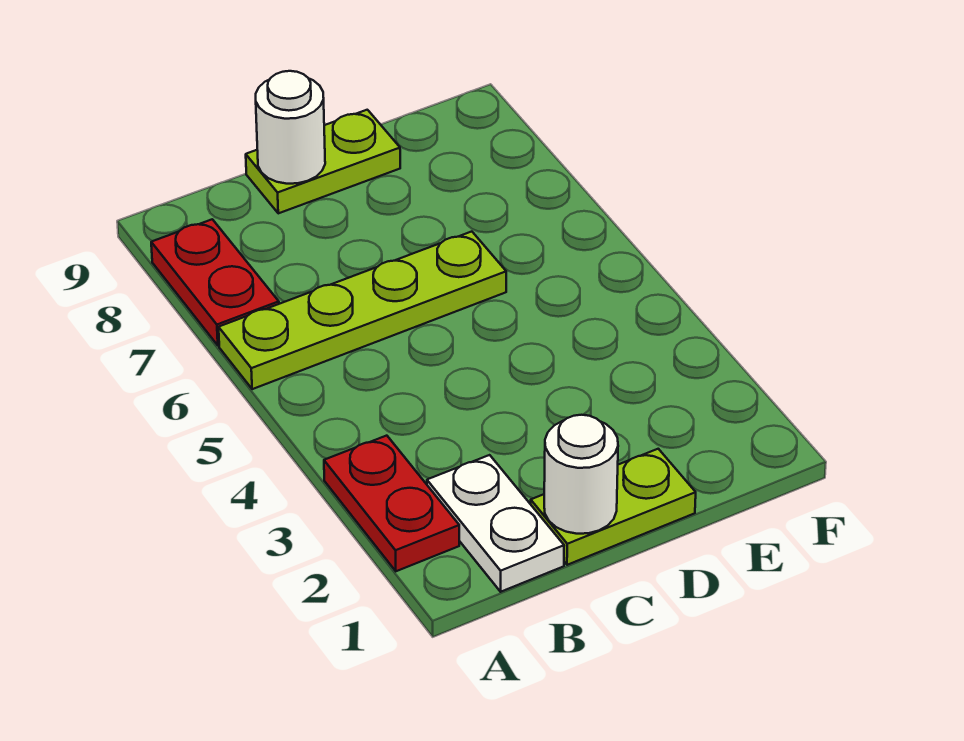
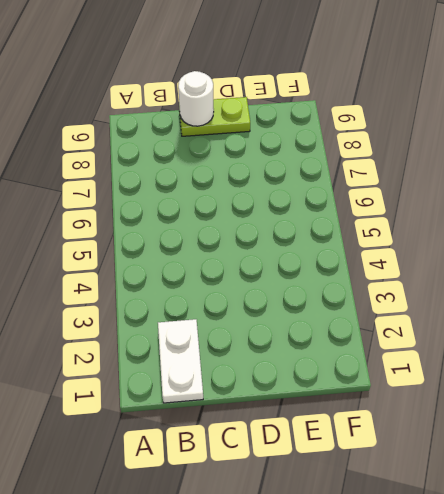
none -> red plate A2:A3 level 1
none -> lime plate A6:D6 level 1

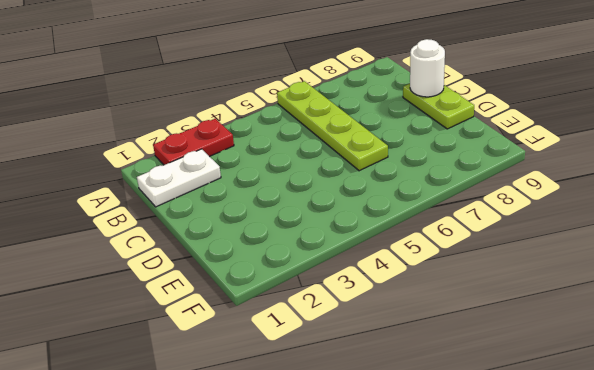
none -> red plate A7:A8 level 1
none -> lime plate C1:D1 level 1

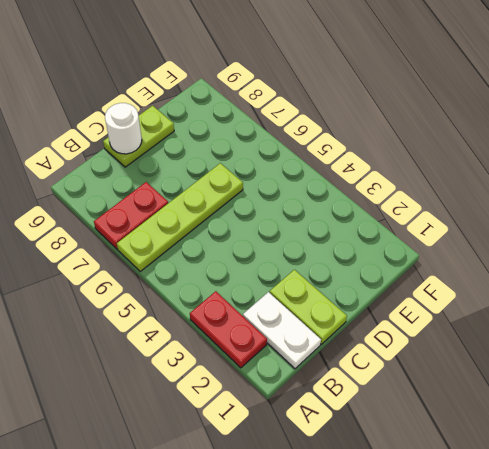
red plate A7:B7 level 1 -> red plate A7:A8 level 1
lime plate C1:C2 level 1 -> lime plate C1:D1 level 1
none -> white round brick C1 level 2

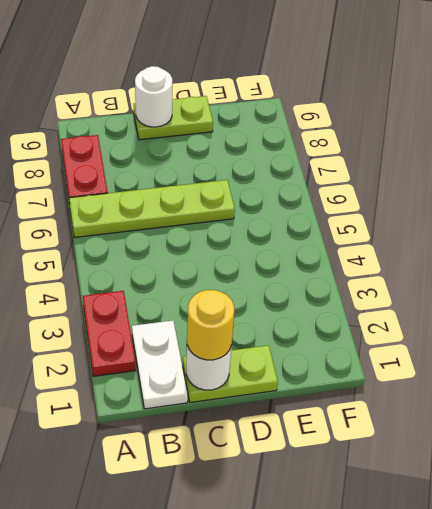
yellow round brick C1 level 3 -> none

